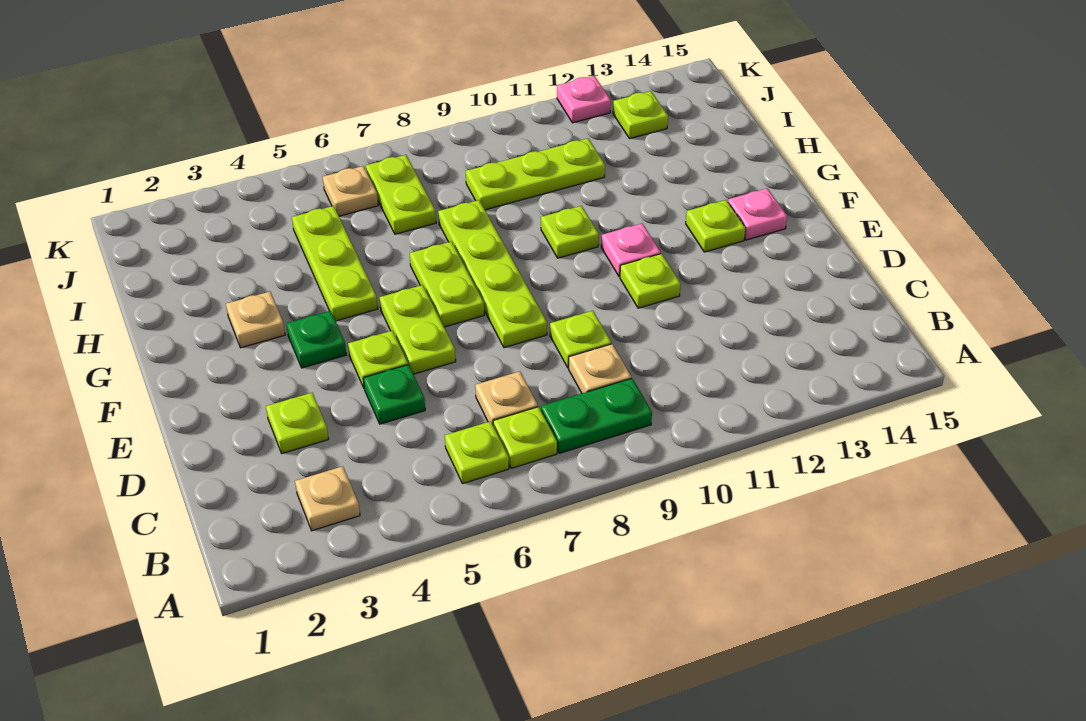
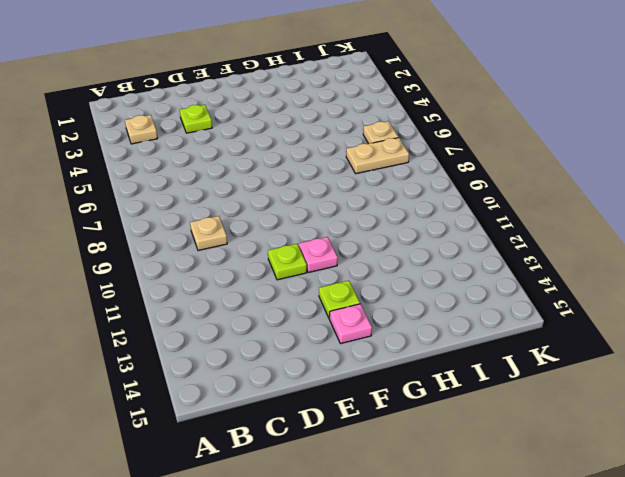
tan plate I7:J7 level 1 -> lime plate I7:J7 level 1
none -> lime plate B6 level 1
none -> lime plate B7 level 1
none -> green plate B8:B9 level 1

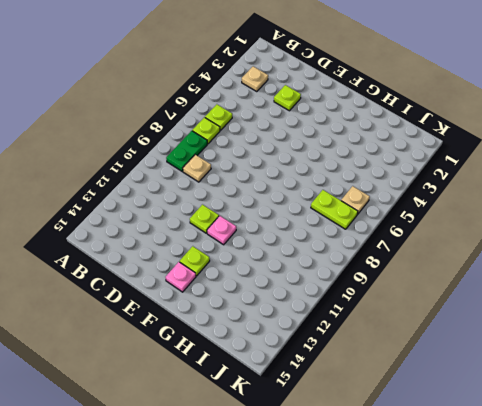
none -> tan plate C7 level 1
none -> green plate D5 level 1
none -> lime plate D9 level 1

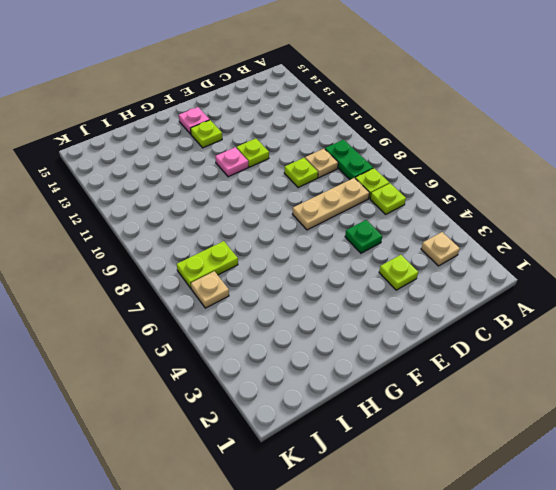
tan plate C7:E7 level 1 -> tan plate C7 level 1
none -> lime plate E5 level 1
none -> lime plate E6:F6 level 1
none -> lime plate E8:H8 level 1

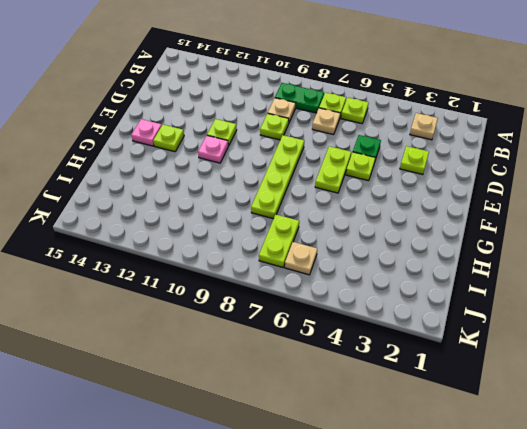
none -> green plate F4 level 1
none -> lime plate F7:G7 level 1
none -> tan plate G3 level 1

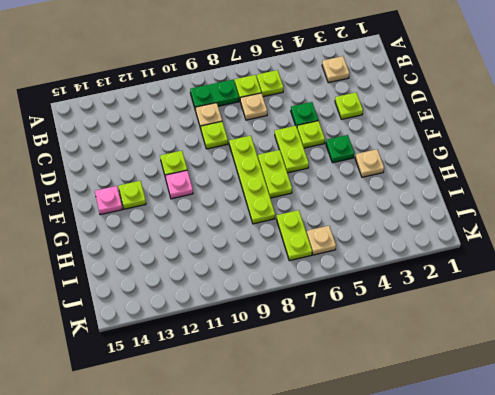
none -> lime plate G5:I5 level 1
none -> lime plate G10 level 1
none -> lime plate I9:I11 level 1

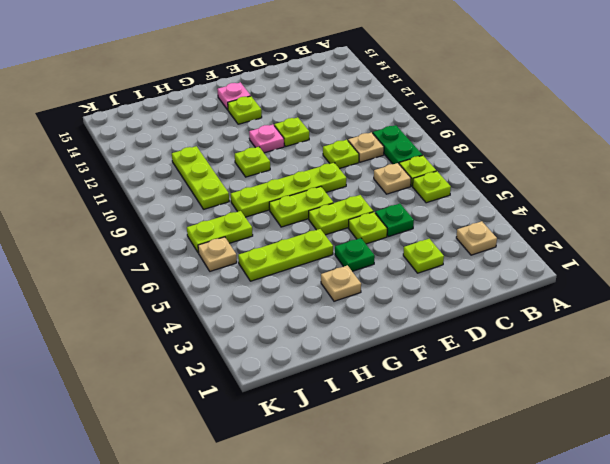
none -> lime plate J13 level 1
none -> pink plate K12 level 1

